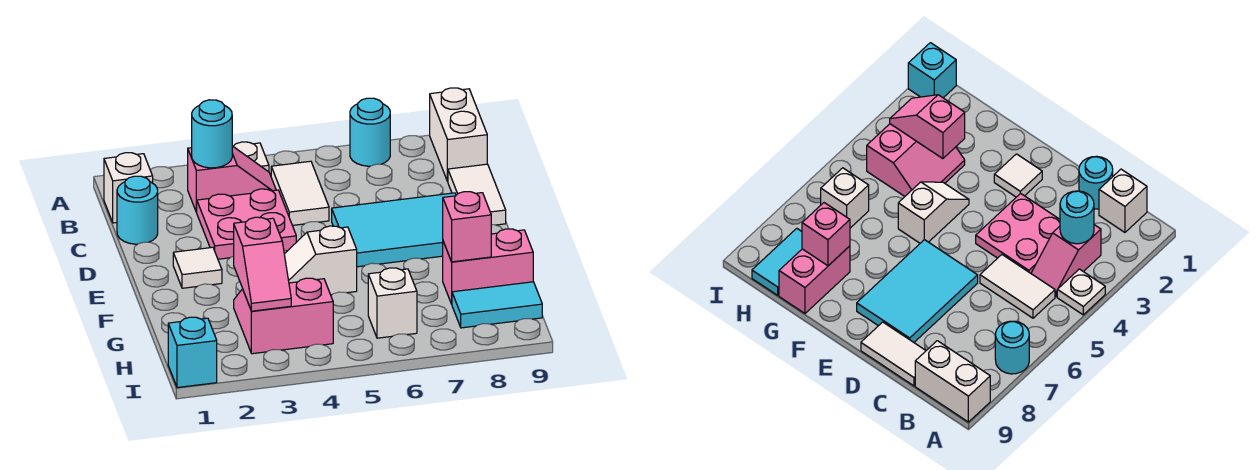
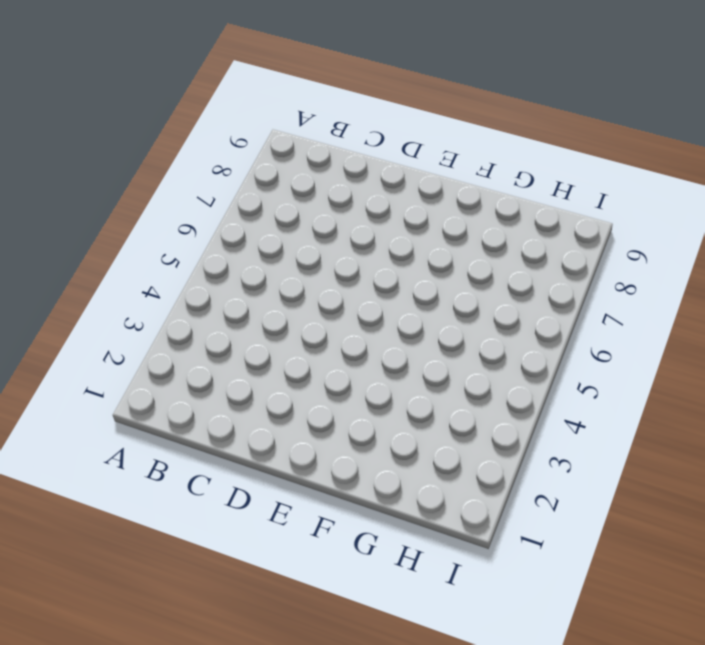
none -> white plate A4 level 1
none -> cyan round brick A7 level 1
none -> white brick A9:B9 level 1

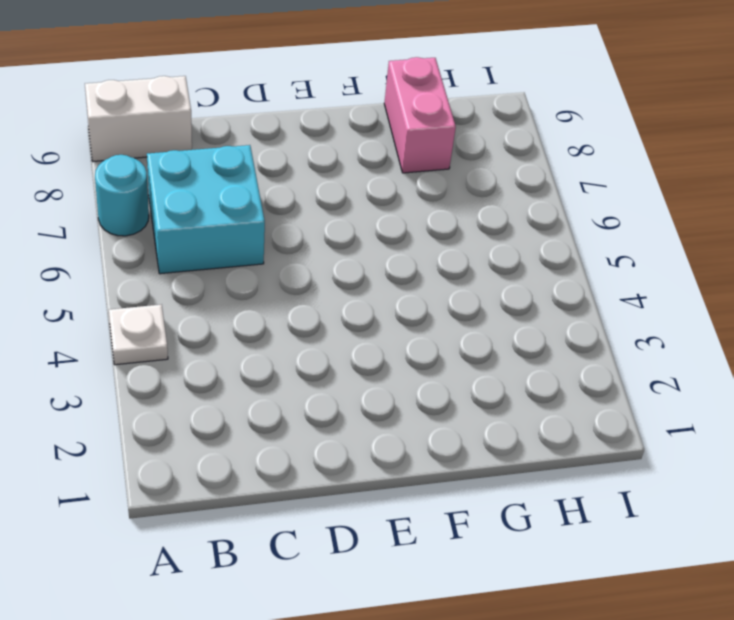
cyan brick B6:C7 level 1 -> none
none -> white brick B1 level 1
none -> pink slope B3:B4 level 1 top 3
none -> white tile B5:C5 level 1

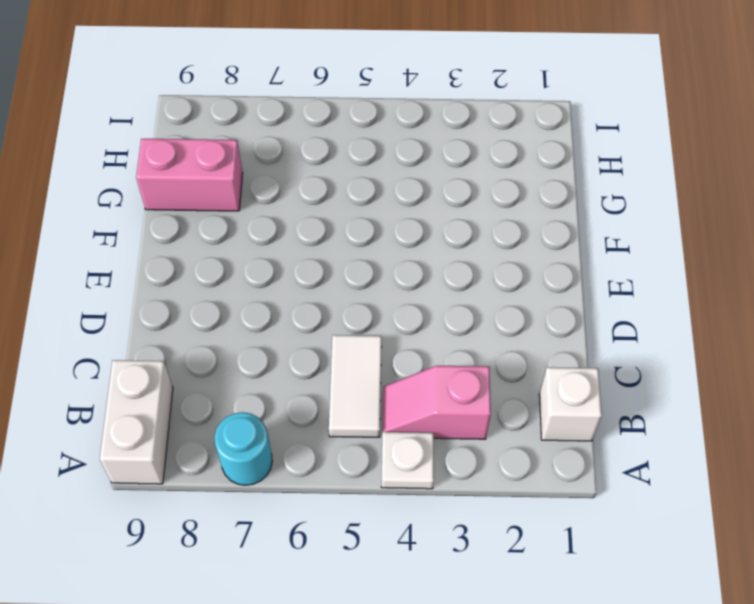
none -> cyan round brick C1 level 1
none -> pink plate C3:D4 level 1
none -> white tile C9:D9 level 1

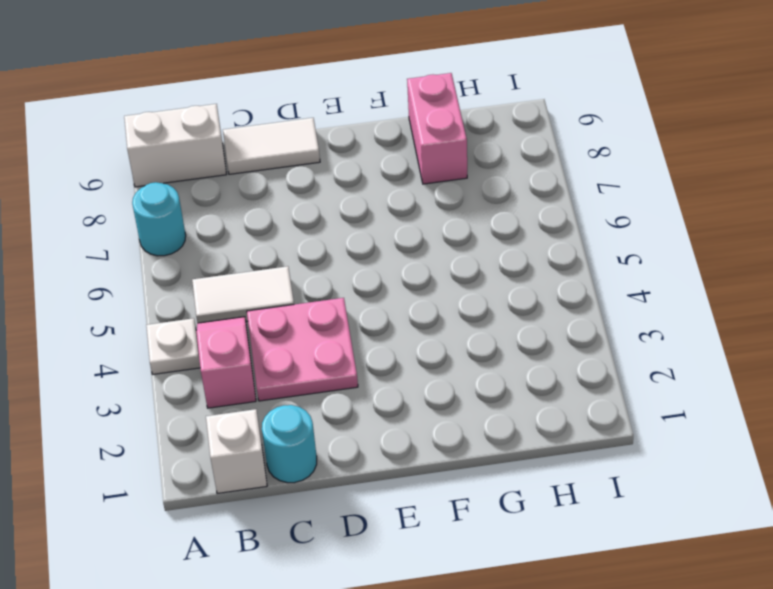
none -> cyan tile D6:E8 level 1
none -> white tile E2 level 1
none -> white slope F4:F5 level 1 top 5

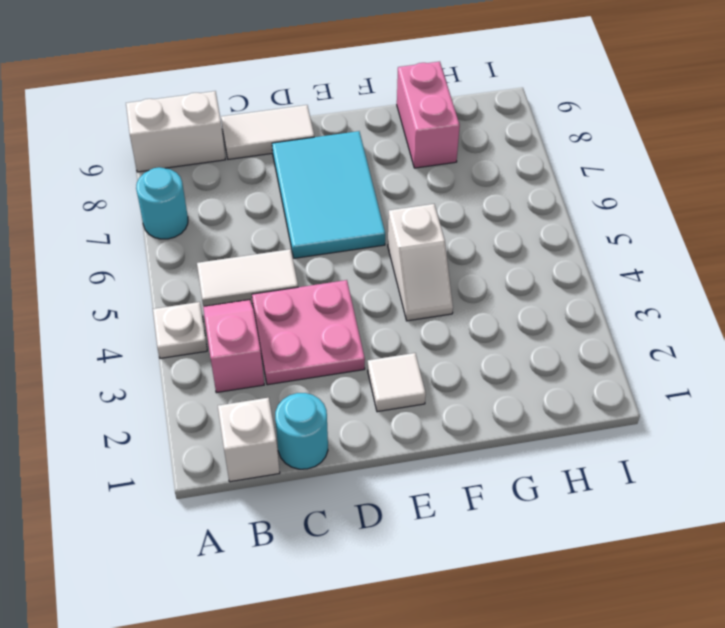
none -> pink slope G3:H4 level 1 top H
none -> white brick H6 level 1
none -> cyan tile H8:H9 level 1

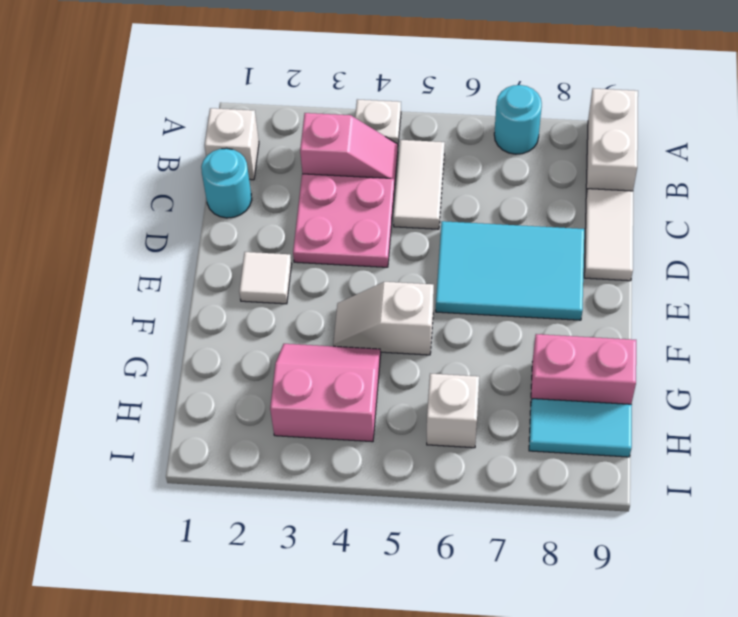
none -> cyan brick I1 level 1
none -> cyan round brick B3 level 2
none -> pink slope G3:H3 level 2 top G

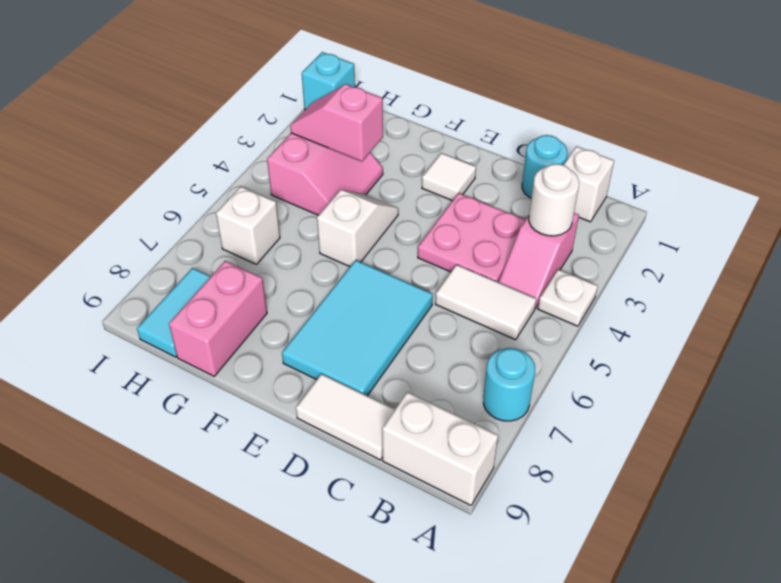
white round brick B3 level 2 -> cyan round brick B3 level 2
none -> pink brick G8 level 2

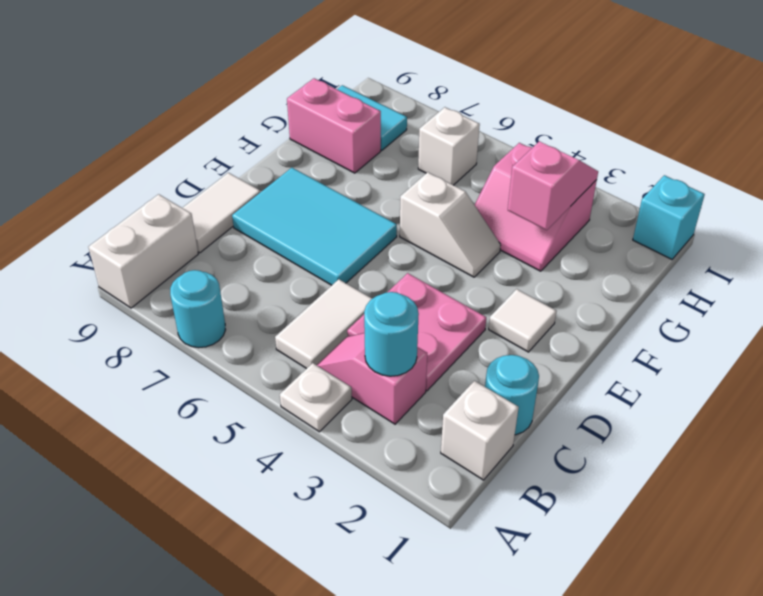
none -> pink brick G8 level 2

